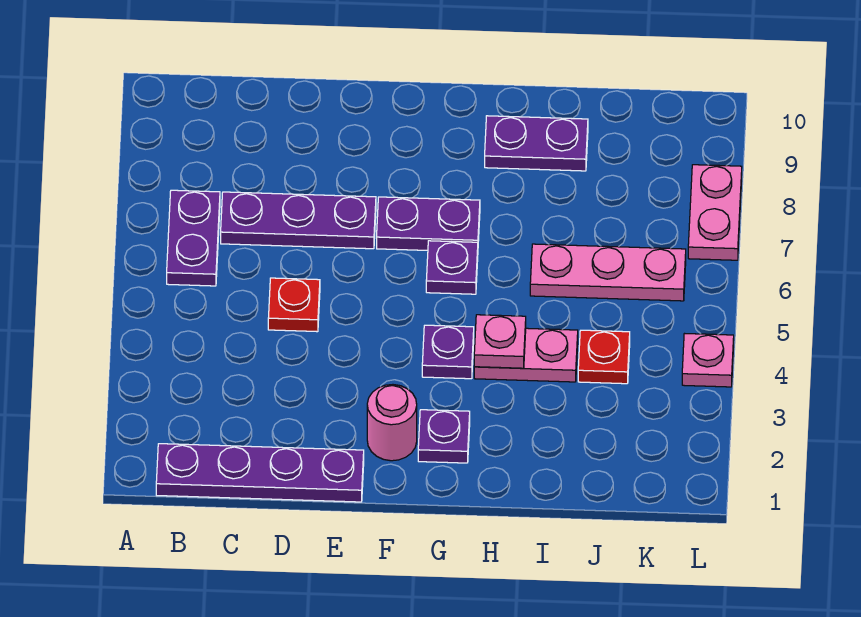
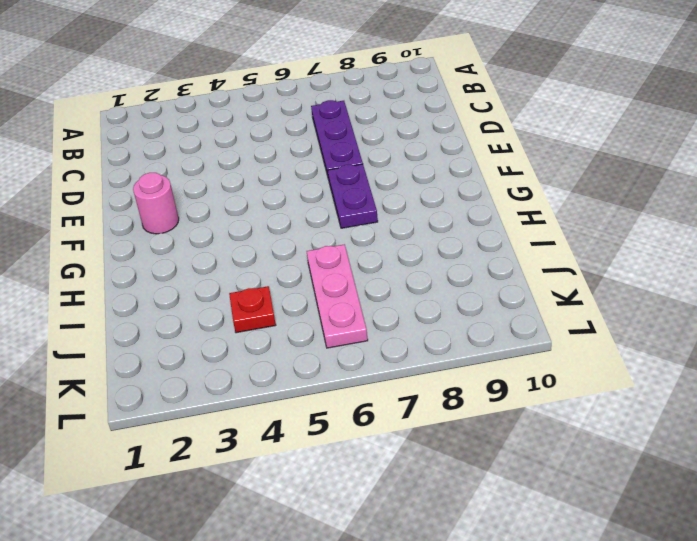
none -> purple plate B1:E1 level 1
none -> purple plate B6:B7 level 1
none -> red plate D5 level 1

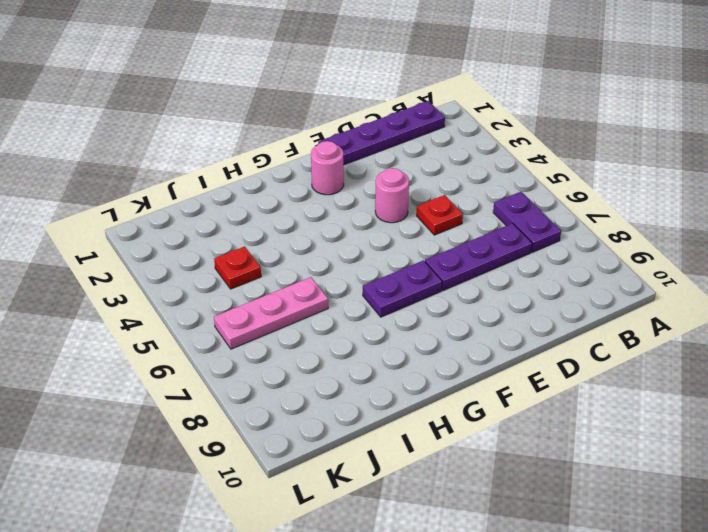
pink round brick E4 level 1 -> none
none -> purple plate G2 level 1
none -> purple plate G4 level 1
none -> purple plate G6 level 1

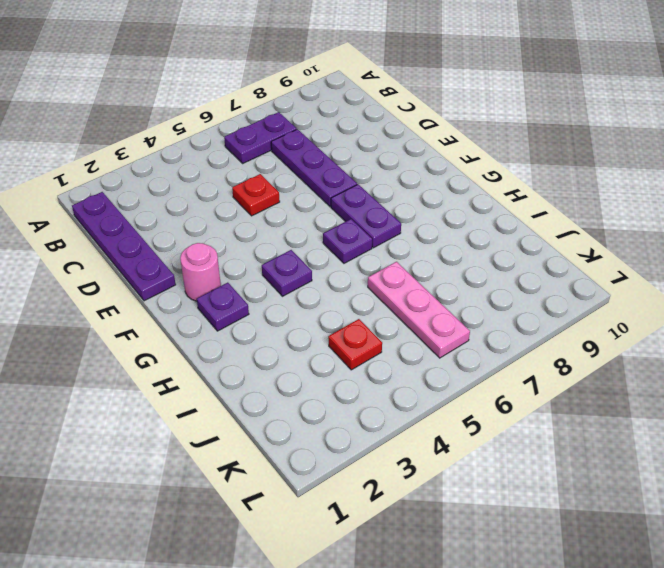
none -> pink plate H4:I4 level 1
none -> purple plate H9:I9 level 1
none -> pink plate L4 level 1

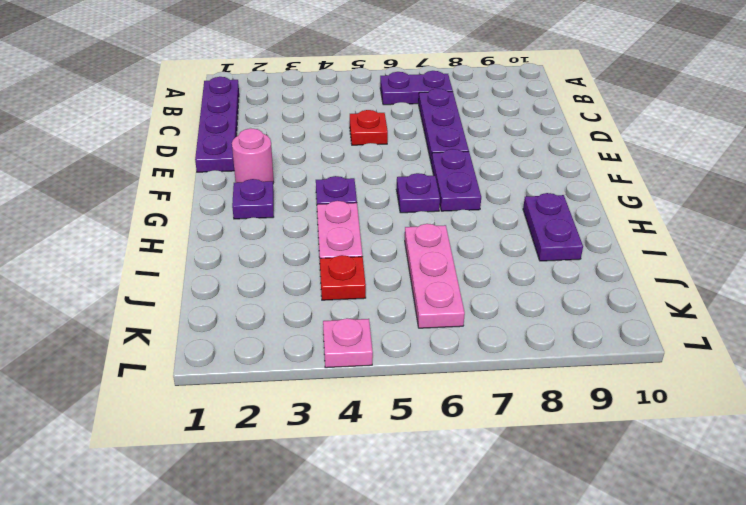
none -> pink plate L7:L8 level 1
none -> pink plate H4 level 2

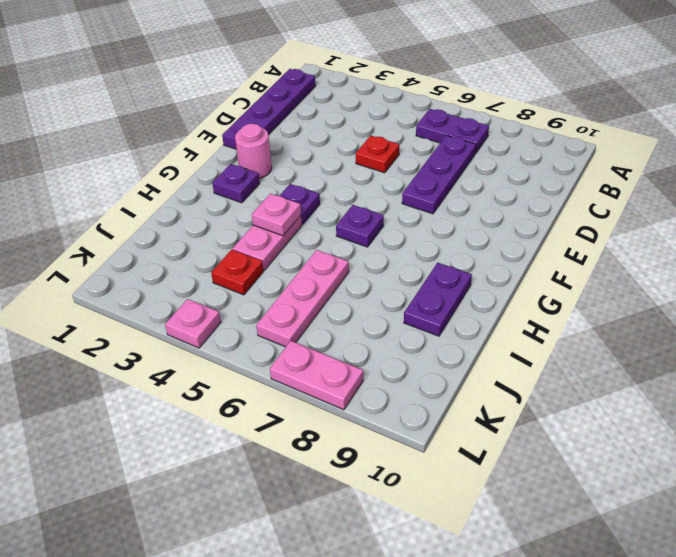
none -> purple plate F7:G7 level 1

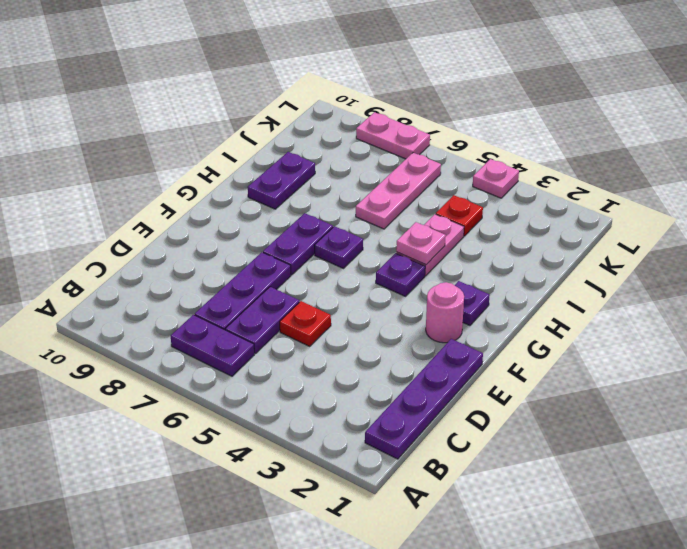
purple plate C6:D6 level 1 -> none

